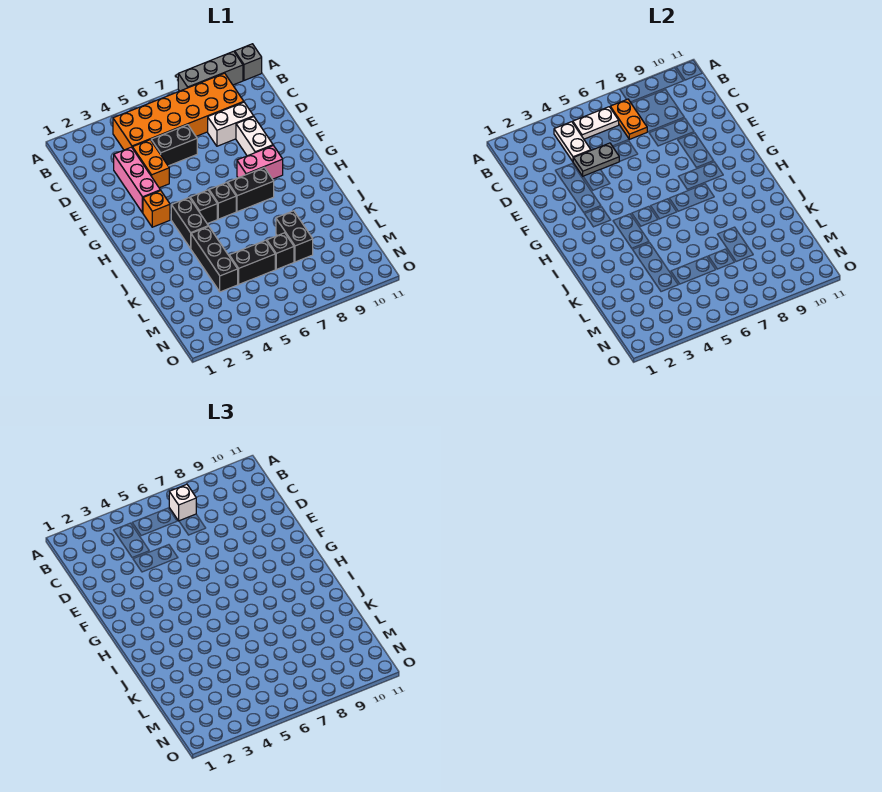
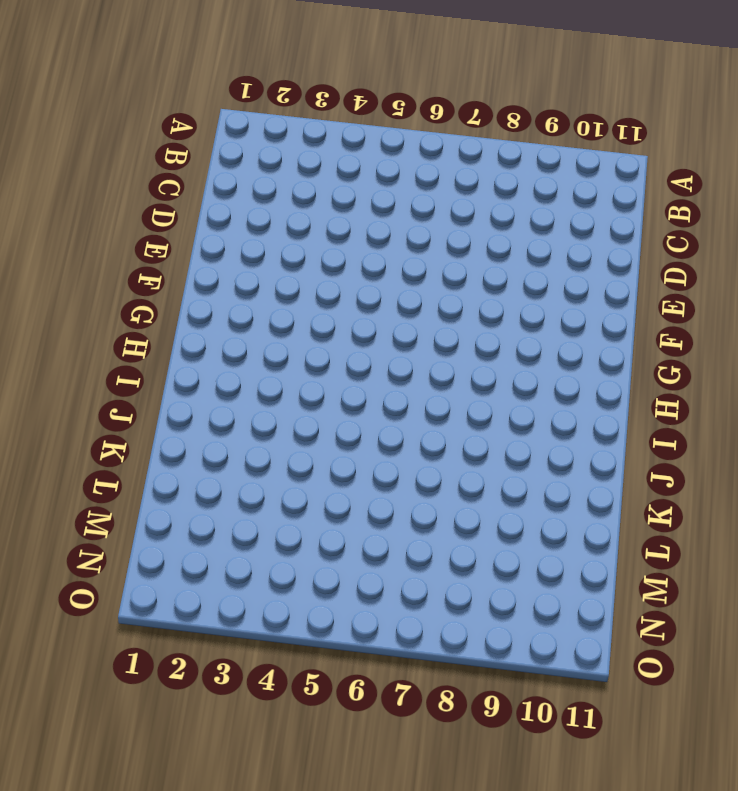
none -> grey brick A8:A10 level 1
none -> grey brick A11 level 1
none -> orange brick B4:C9 level 1

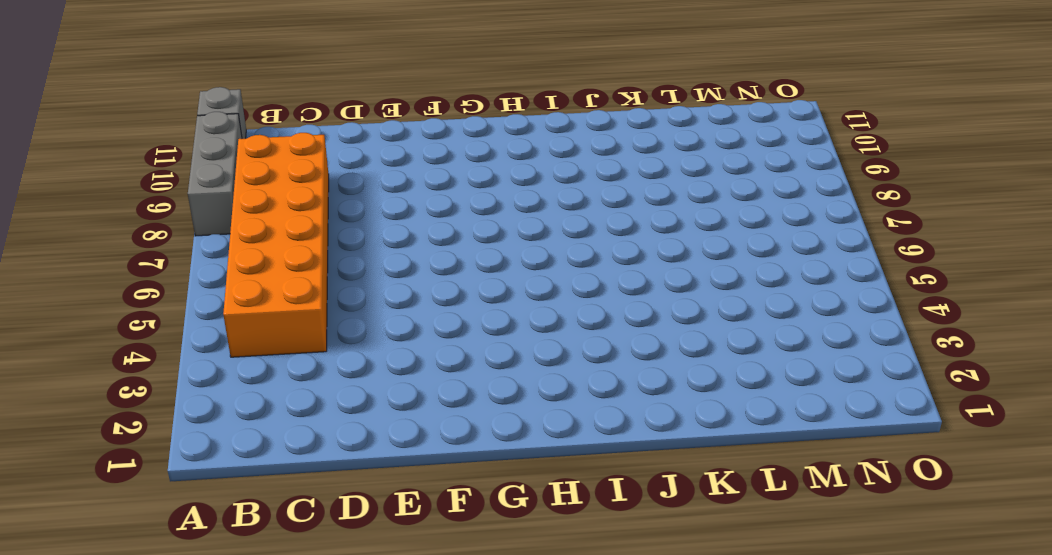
none -> pink brick D3:F3 level 1
none -> orange brick D4:E4 level 1
none -> black brick D5:D6 level 1

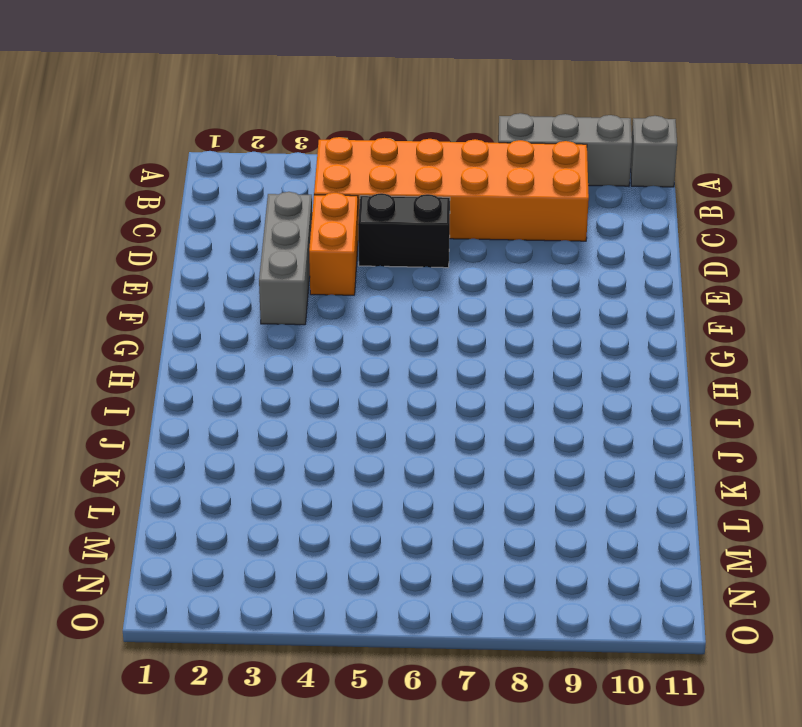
grey brick D3:F3 level 1 -> pink brick D3:F3 level 1
none -> white brick D8:D9 level 1
none -> white brick E9:F9 level 1
none -> orange brick G3 level 1

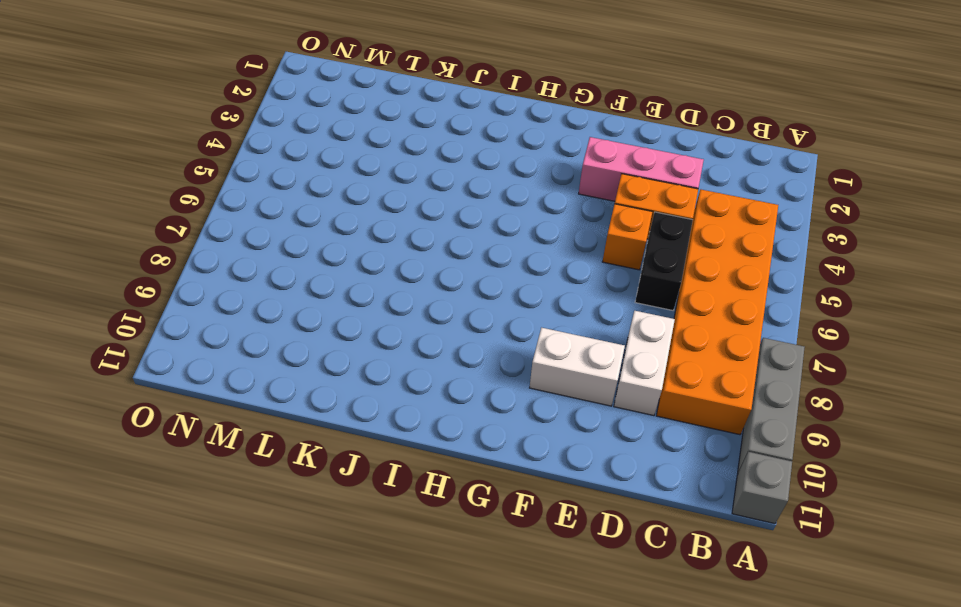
orange brick E5 level 1 -> orange brick G3 level 1
none -> pink brick G8:G9 level 1
none -> black brick H4:I4 level 1
none -> black brick H5 level 1

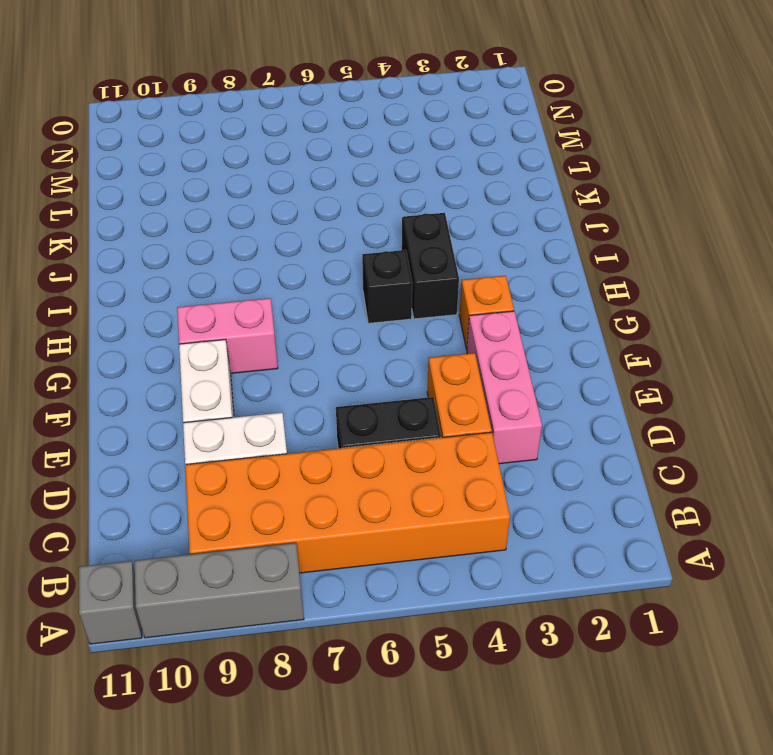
none -> black brick H6 level 1
none -> black brick H7:H8 level 1
none -> black brick J4:L4 level 1

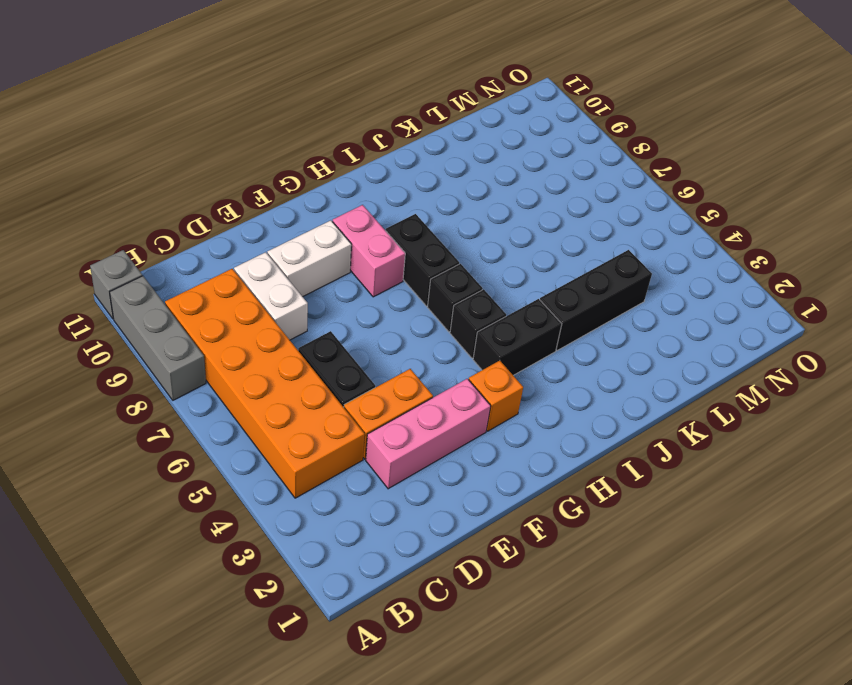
none -> black brick K8:L8 level 1
none -> black brick L5:L6 level 1
none -> black brick L7 level 1

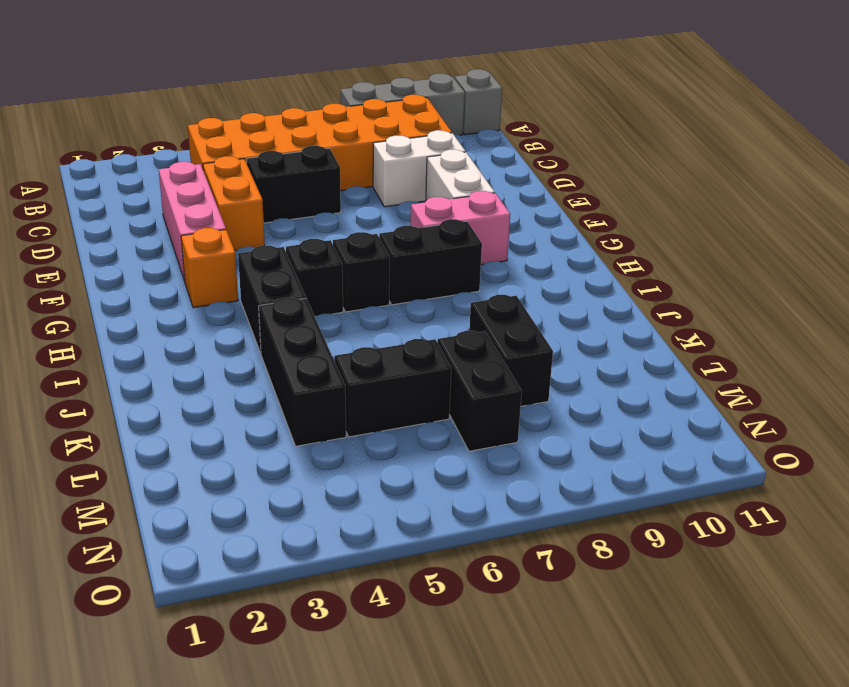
black brick L7:M7 level 1 -> black brick L7 level 1
none -> white plate B4:C4 level 2
none -> white plate B5:B6 level 2
none -> orange plate B7:C7 level 2

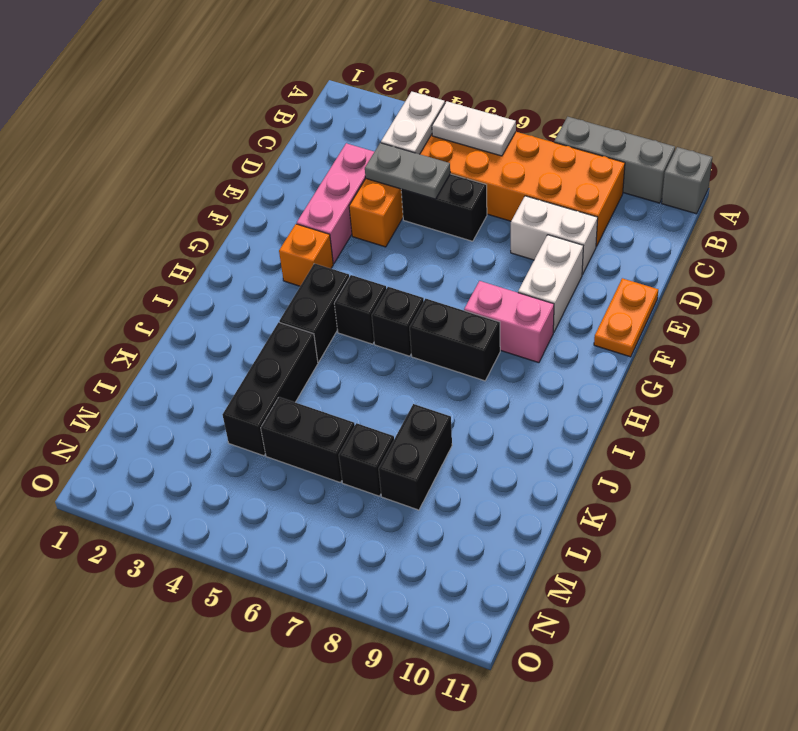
orange plate E11:F11 level 1 -> orange plate B7:C7 level 2
none -> white brick B7 level 3

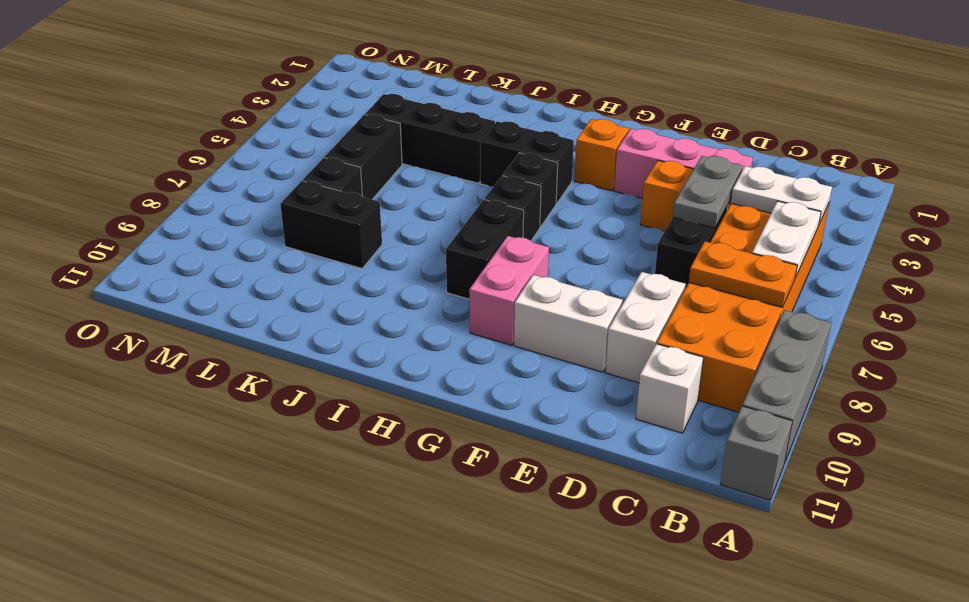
white brick C10 level 1 -> white brick B7 level 3

